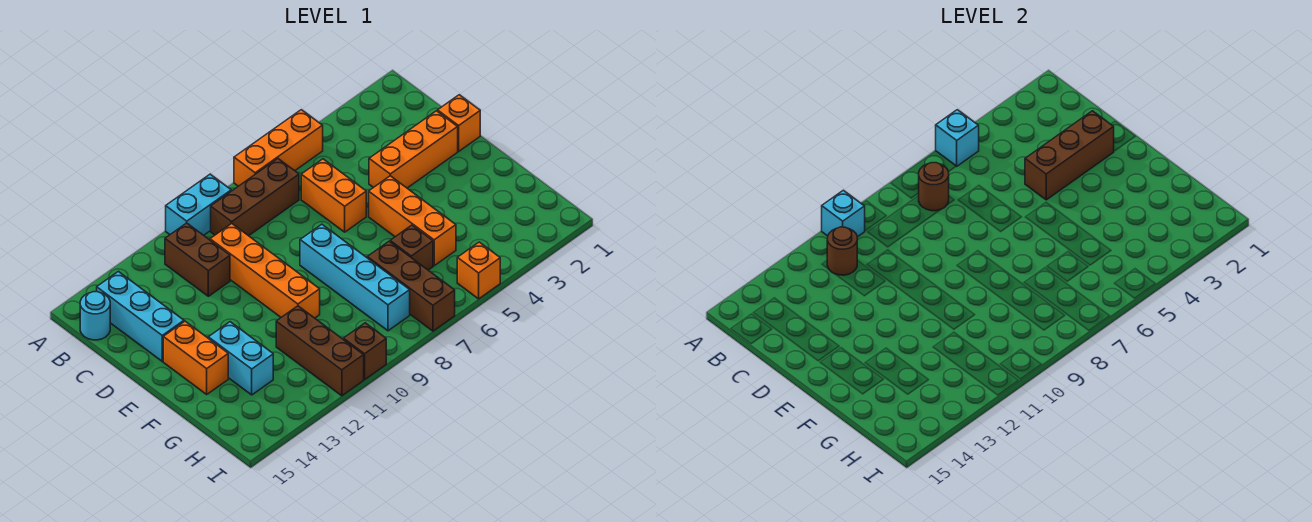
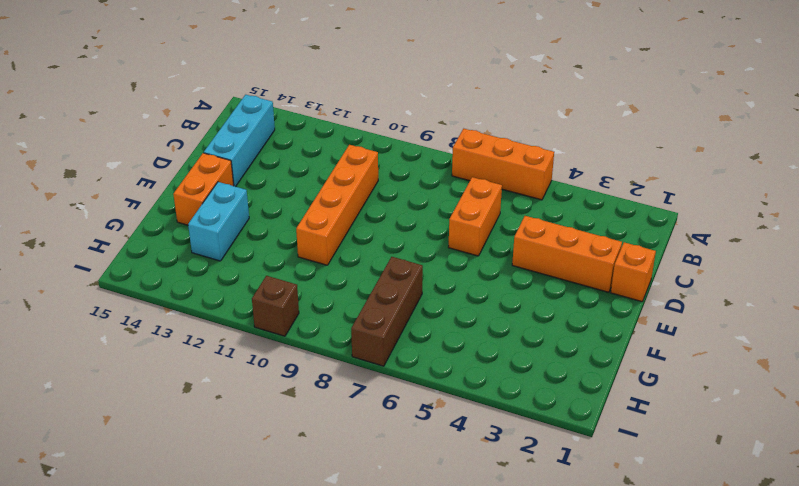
none -> cyan brick A9:A10 level 1
none -> brown brick B7:B9 level 1
none -> brown brick B11:C11 level 1

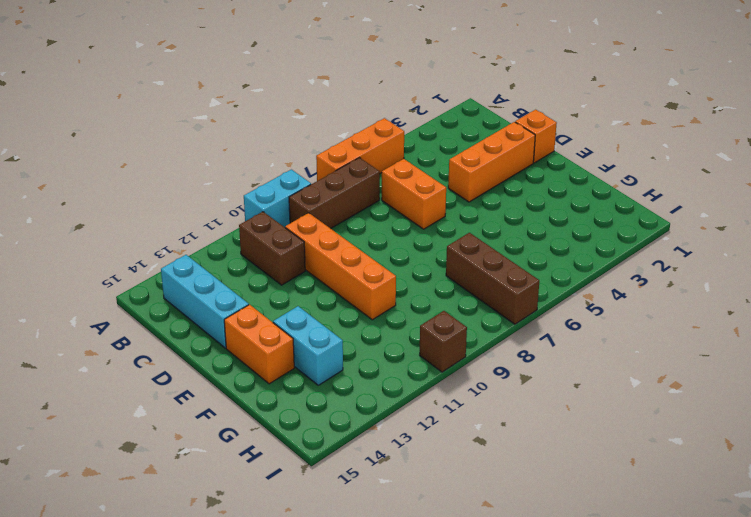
none -> cyan round brick B15 level 1
none -> orange brick E5:G5 level 1
none -> cyan brick E8:H8 level 1

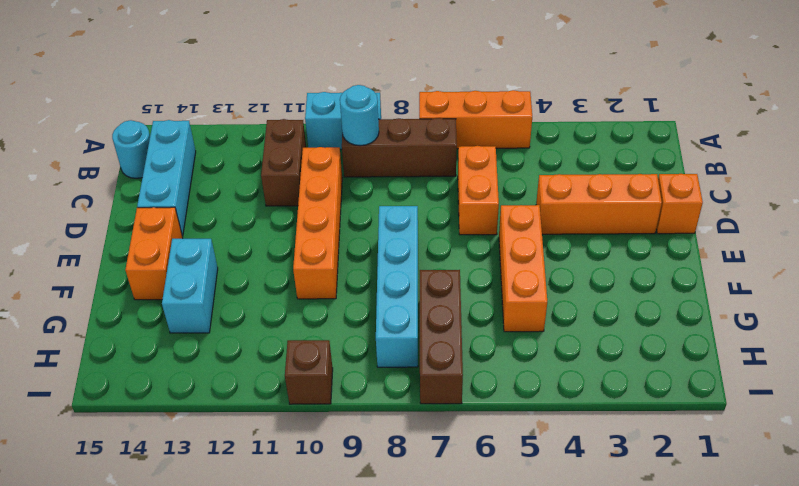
cyan round brick B9 level 2 -> none
none -> brown brick G6 level 1
none -> brown brick G11:I11 level 1
none -> orange brick I5 level 1

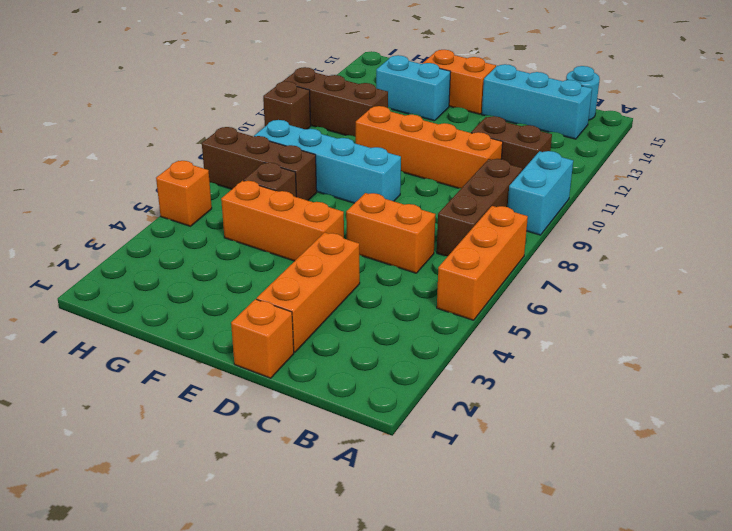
none -> cyan brick A5 level 2
none -> cyan brick A10 level 2
none -> brown round brick B7 level 2

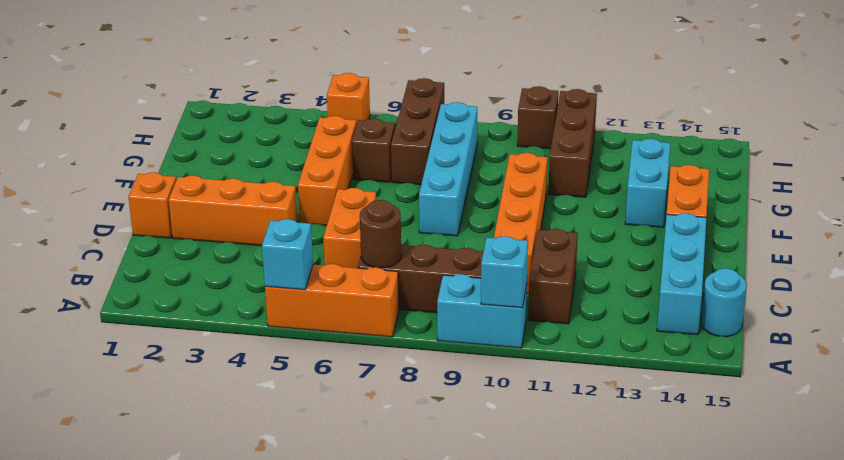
none -> brown round brick B11 level 2
none -> brown brick D2:D4 level 2

